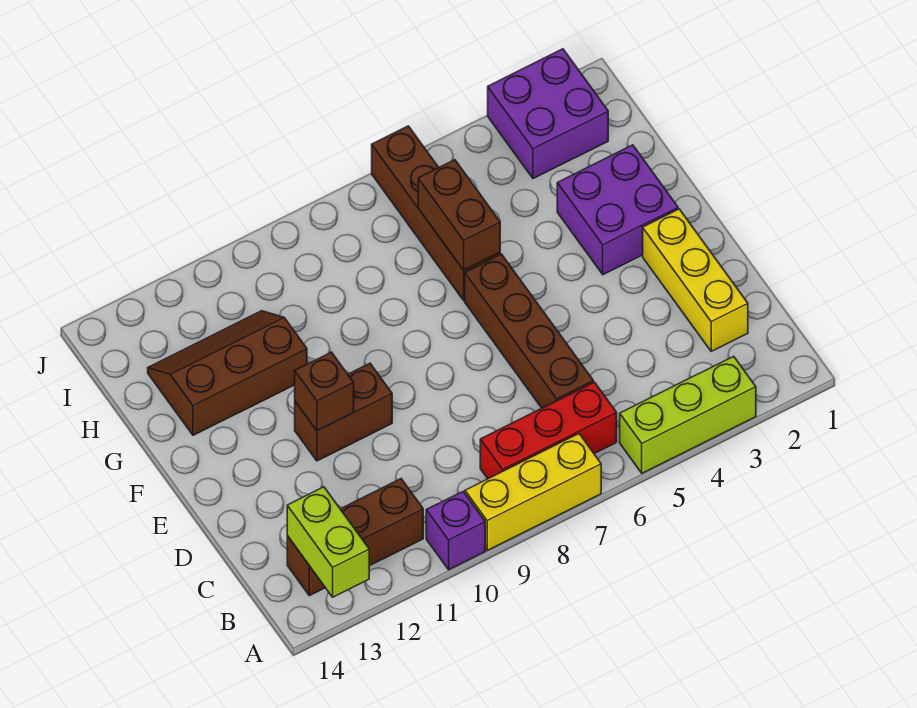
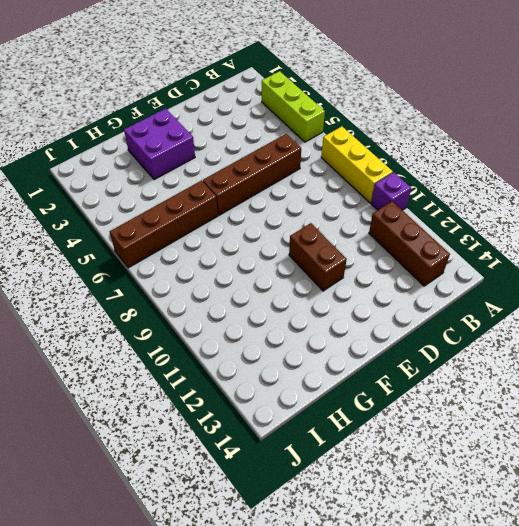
none -> red brick B6:B8 level 1
none -> yellow brick C2:E2 level 1
none -> brown slope G11:H13 level 1 top G

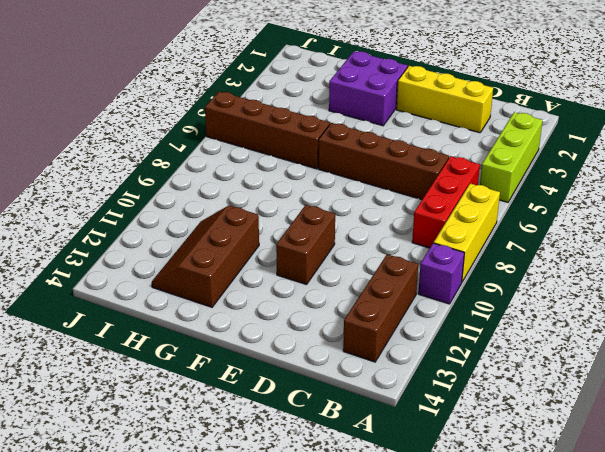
none -> purple brick I2:J3 level 1
none -> lime brick A13:B13 level 2
none -> brown brick E11 level 2

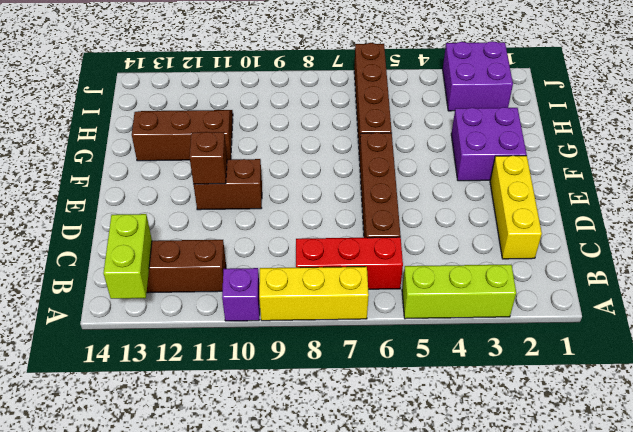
none -> brown brick G6:H6 level 2

